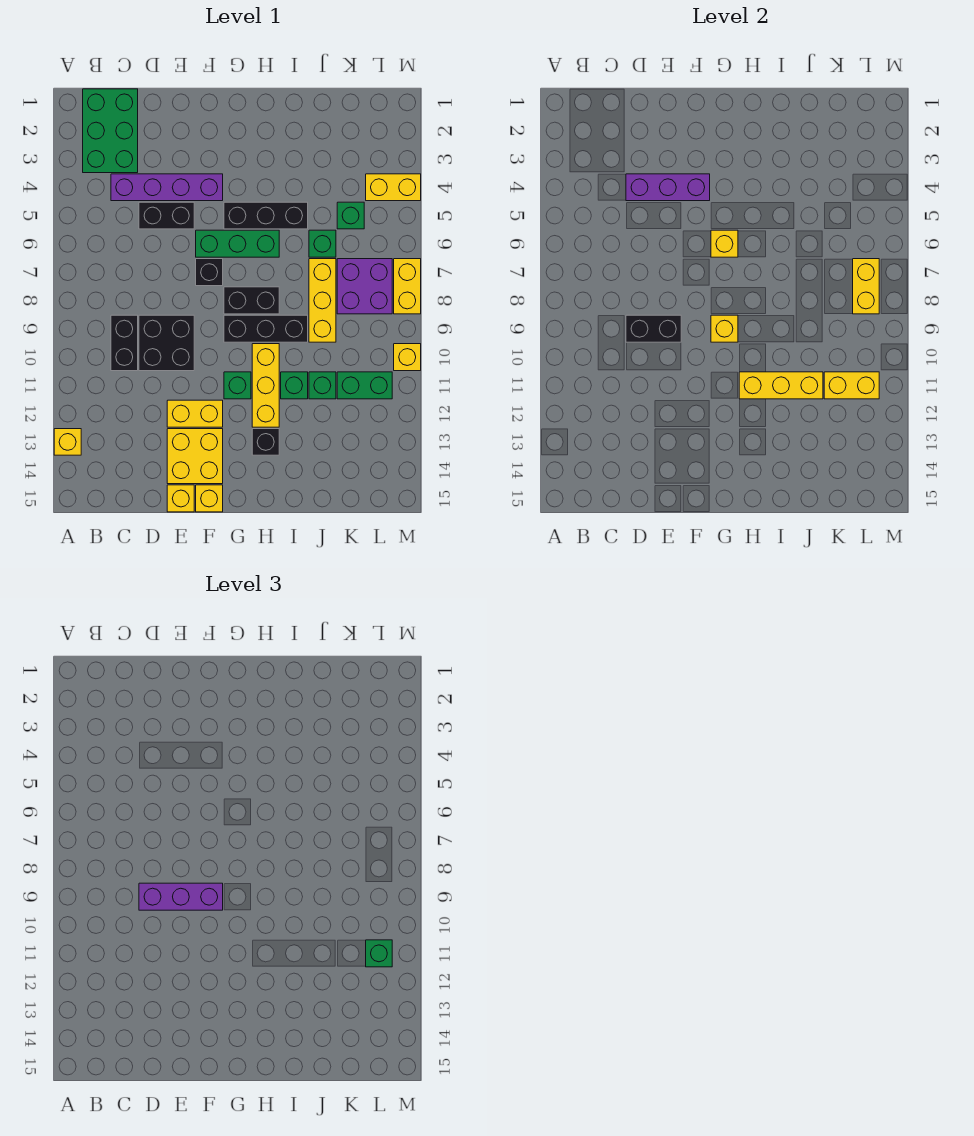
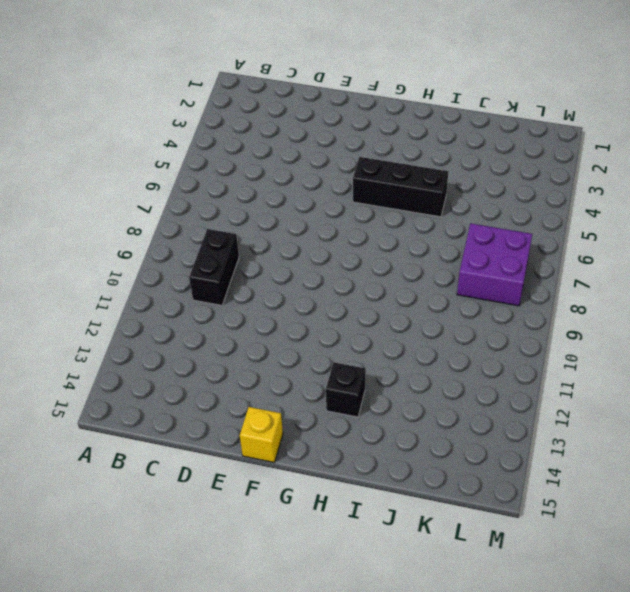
none -> yellow brick A13 level 1
none -> green brick B1:C3 level 1
none -> purple brick C4:F4 level 1
none -> black brick D5:E5 level 1

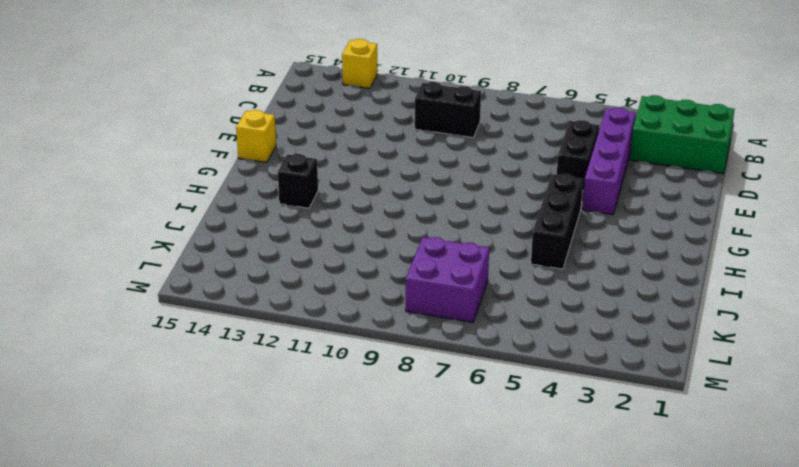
none -> black brick D9:E10 level 1
none -> yellow brick E12:F12 level 1
none -> yellow brick E13:F14 level 1
none -> yellow brick E15 level 1

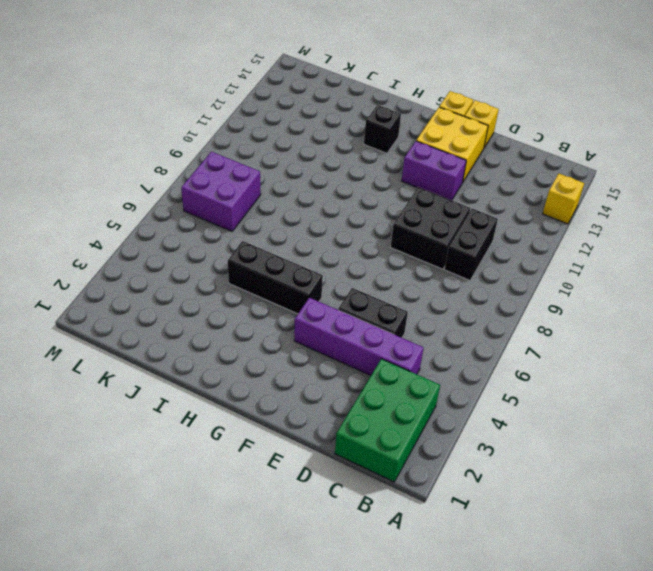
purple brick E12:F12 level 1 -> yellow brick E12:F12 level 1
none -> green brick F6:H6 level 1
none -> black brick F7 level 1
none -> black brick G8:H8 level 1
none -> black brick G9:I9 level 1

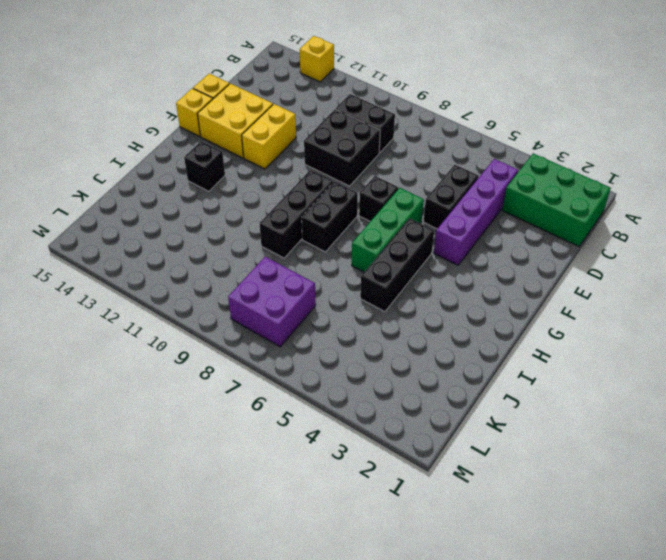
none -> green brick G11 level 1
none -> yellow brick H10:H12 level 1
none -> green brick I11 level 1
none -> green brick J6 level 1

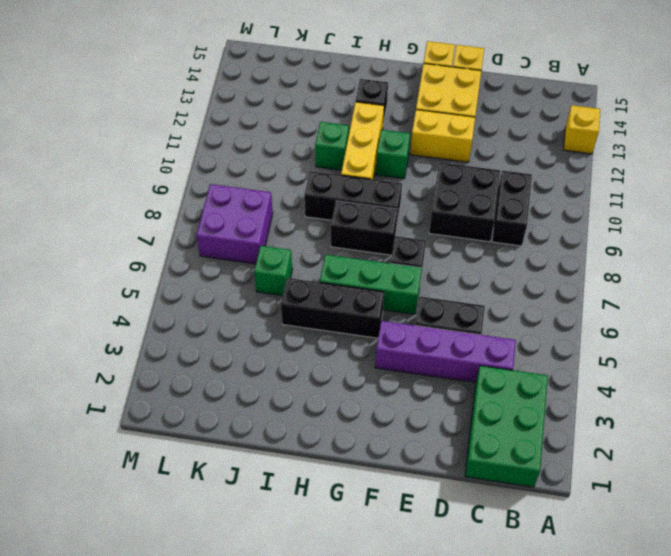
none -> yellow brick J7:J9 level 1
none -> green brick J11 level 1
none -> green brick K5 level 1
none -> green brick K11:L11 level 1

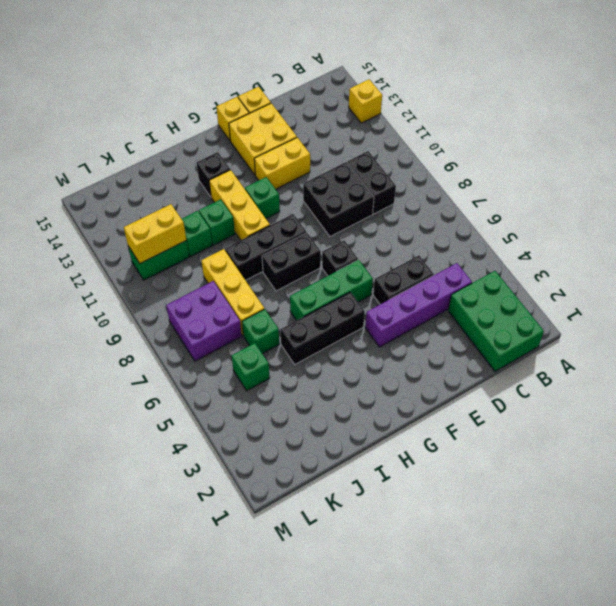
none -> yellow brick L4:M4 level 1
none -> yellow brick M7:M8 level 1
none -> yellow brick M10 level 1
none -> purple brick D4:F4 level 2

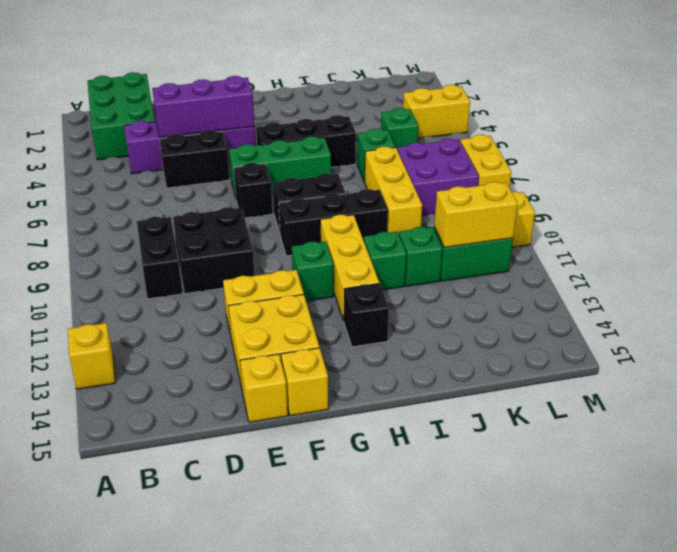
none -> black brick D9:E9 level 2
none -> yellow brick G6 level 2
none -> yellow brick G9 level 2
none -> yellow brick H11:J11 level 2

